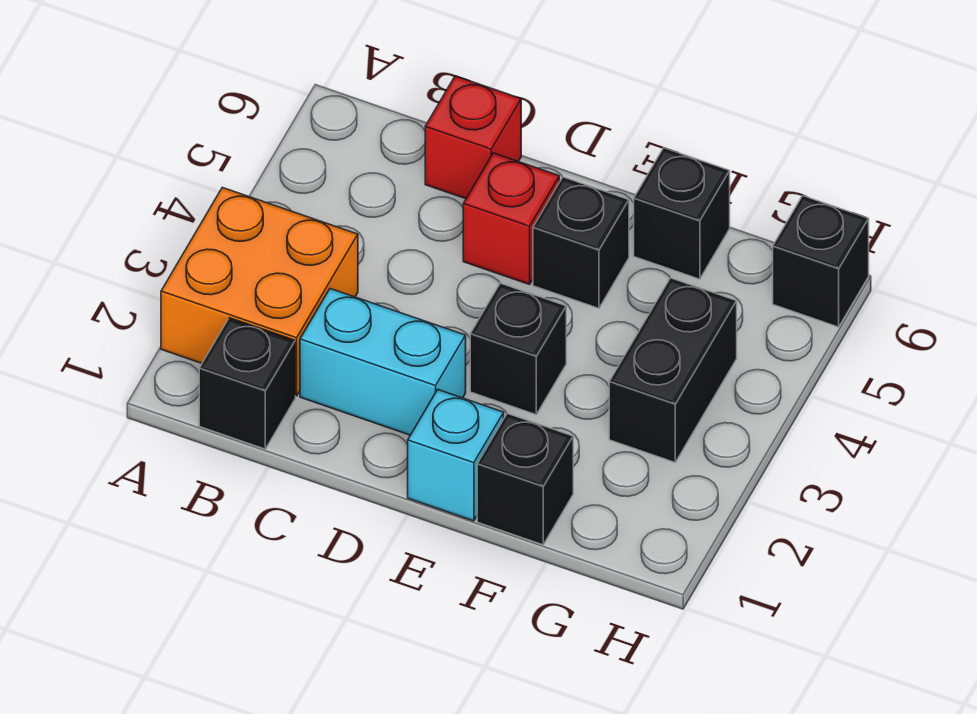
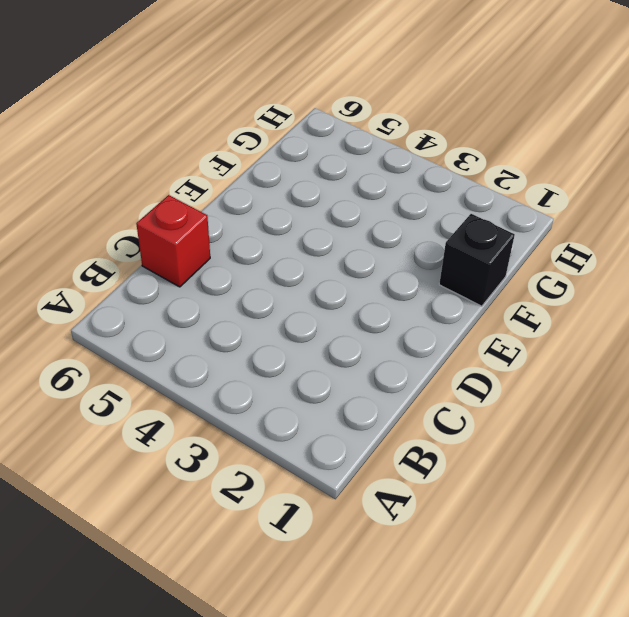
none -> orange brick A2:B3 level 1
none -> black brick B1 level 1
none -> cyan brick C2:D2 level 1

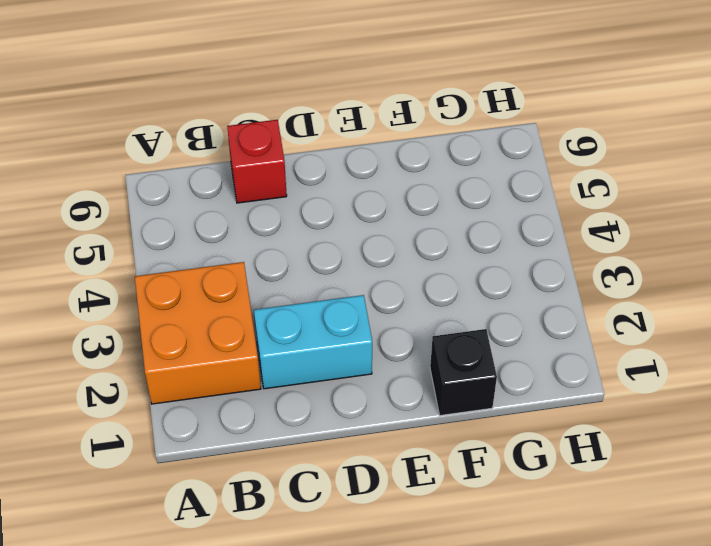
none -> black brick B1 level 1
none -> red brick D5 level 1
none -> cyan brick E1 level 1

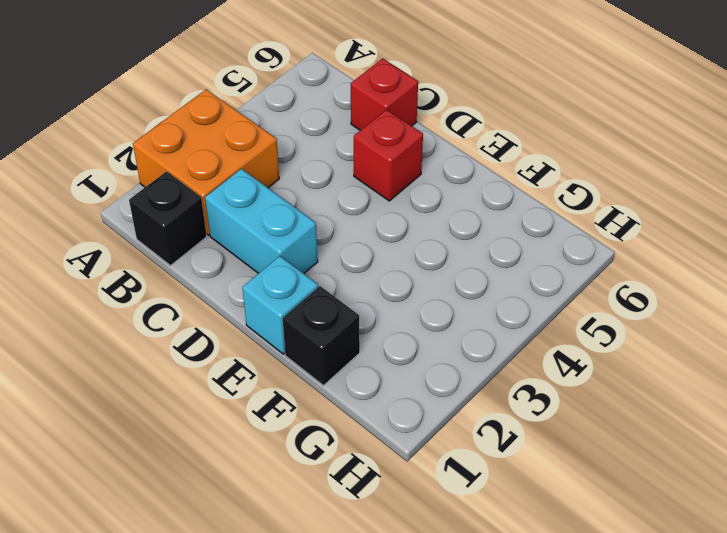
none -> black brick E3 level 1
none -> black brick E5 level 1
none -> black brick F6 level 1

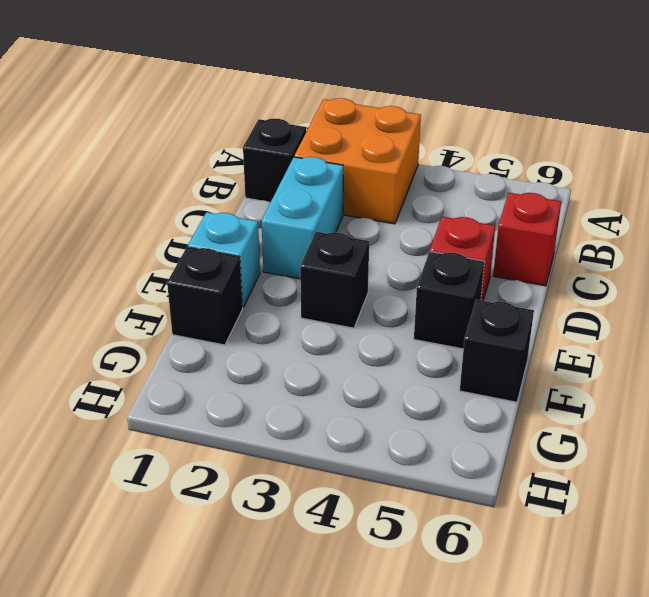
none -> black brick G3:G4 level 1
none -> black brick H6 level 1

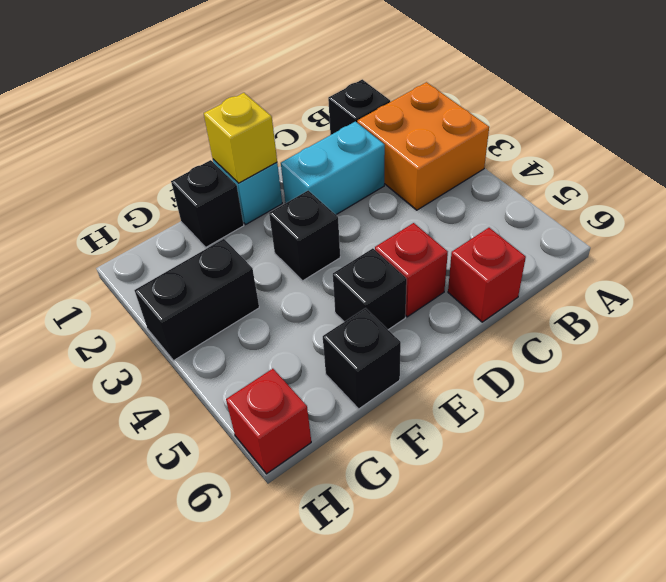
yellow brick E1 level 2 -> none
black brick G3:H3 level 1 -> black brick G3:G4 level 1
red brick H6 level 1 -> black brick H6 level 1

